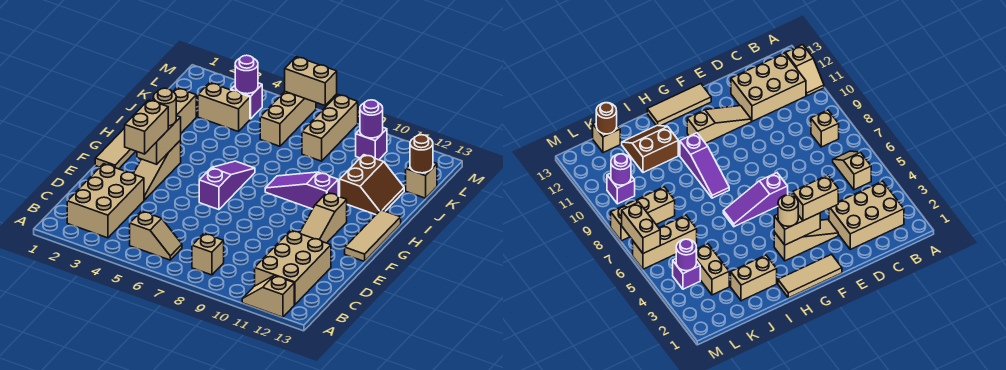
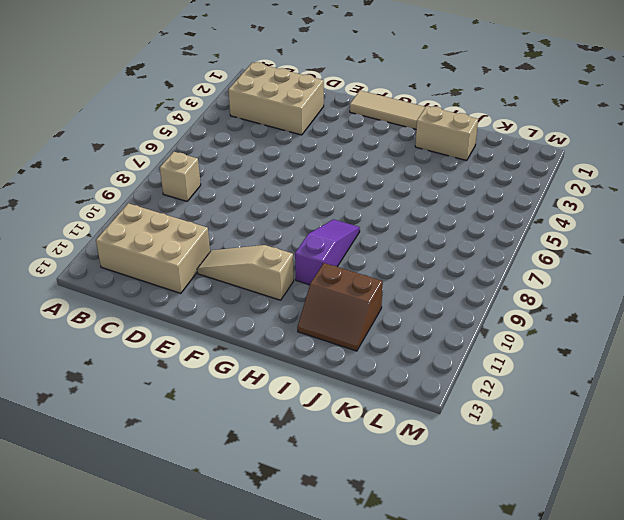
none -> tan slope A11:A12 level 1 top 12
none -> tan slope B5:B6 level 1 top 5
none -> tan slope E3:G3 level 1 top G

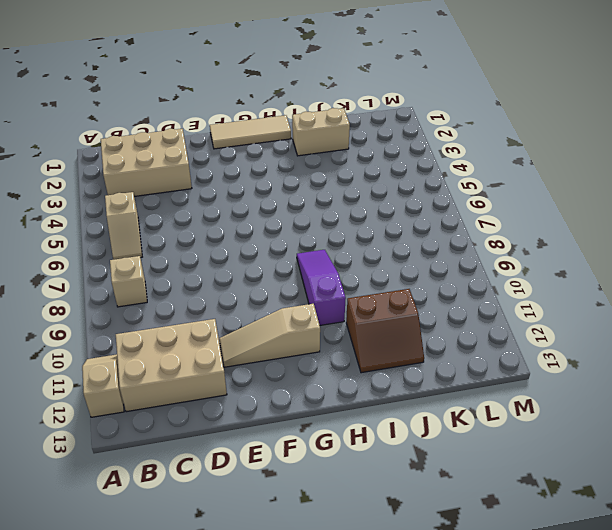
none -> tan slope E3:G3 level 1 top G
none -> purple slope F6:H6 level 1 top F
none -> tan tile F13:H13 level 1

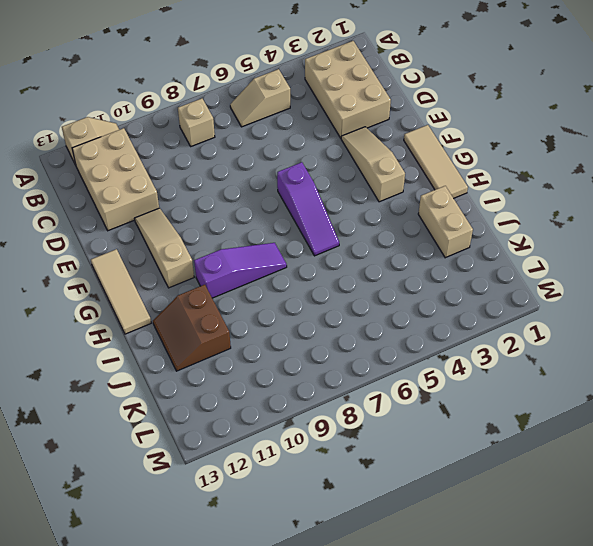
none -> tan brick K3:K4 level 1
none -> tan brick K6:M6 level 1
none -> tan brick K8:M8 level 1

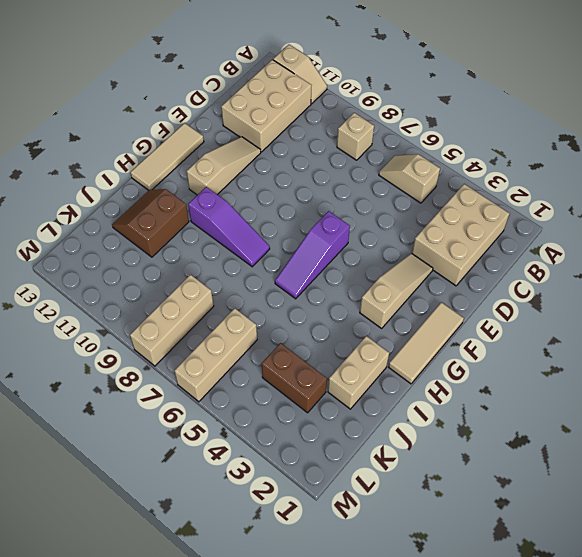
brown brick K3:K4 level 1 -> tan brick K3:K4 level 1
none -> tan brick K13 level 1
none -> purple brick L4 level 1
none -> purple brick L10 level 1

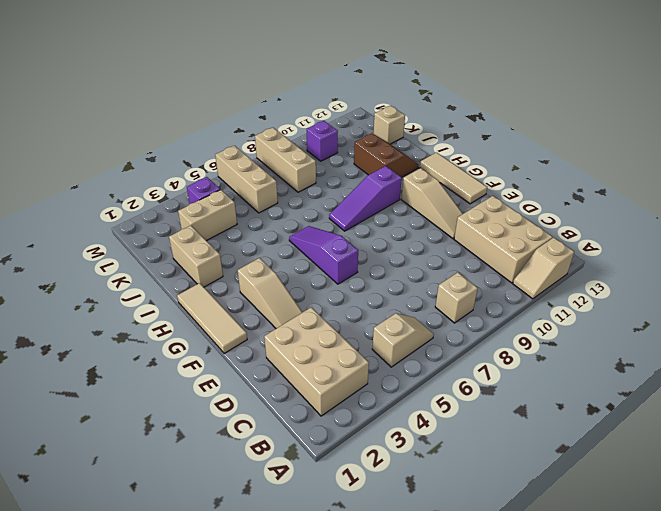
none -> tan brick F3:G3 level 2
none -> brown round brick K13 level 2
none -> purple round brick L4 level 2

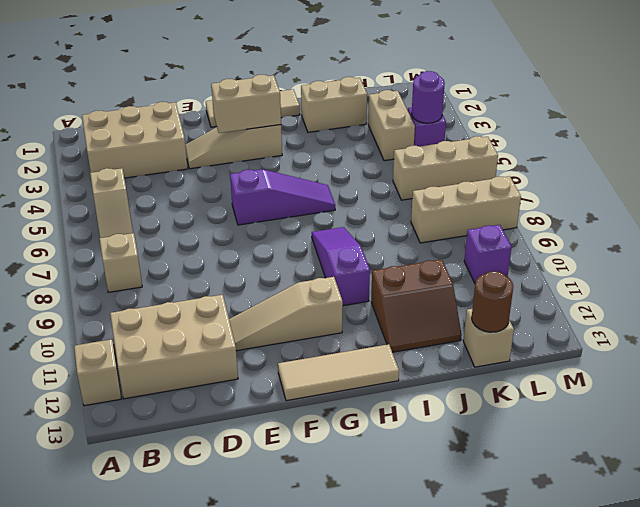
none -> purple round brick L10 level 2
none -> tan brick M6:M7 level 2
none -> tan brick E3:F3 level 3

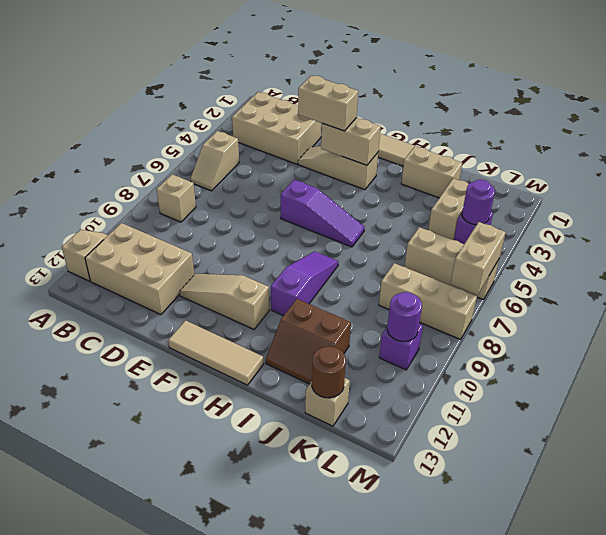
none -> tan round brick G3 level 3

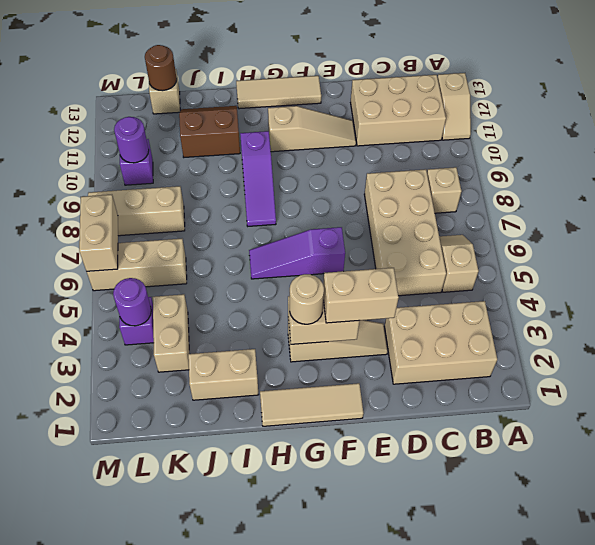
tan brick C5:D8 level 1 -> none

